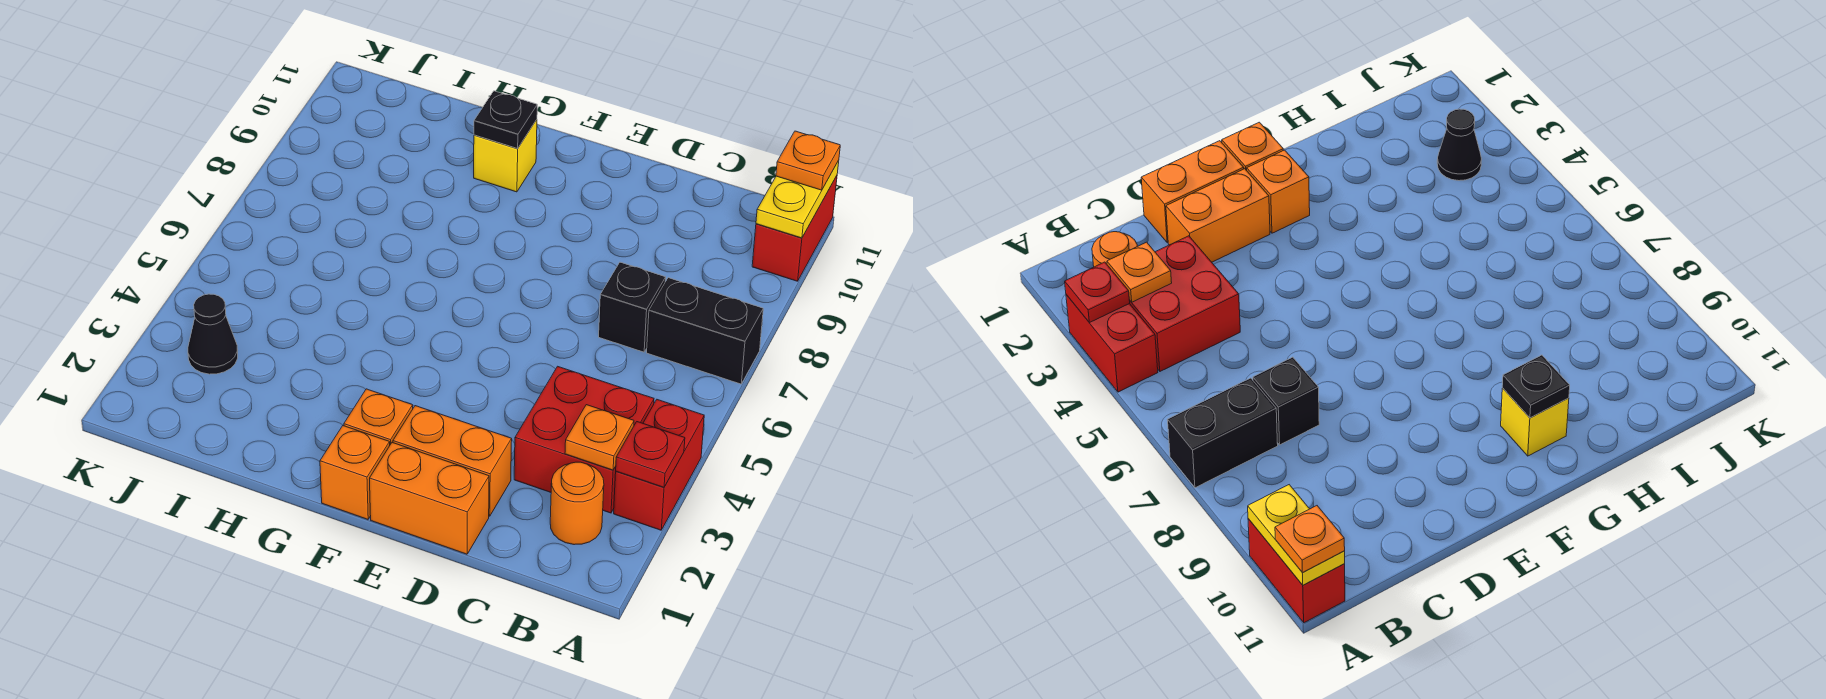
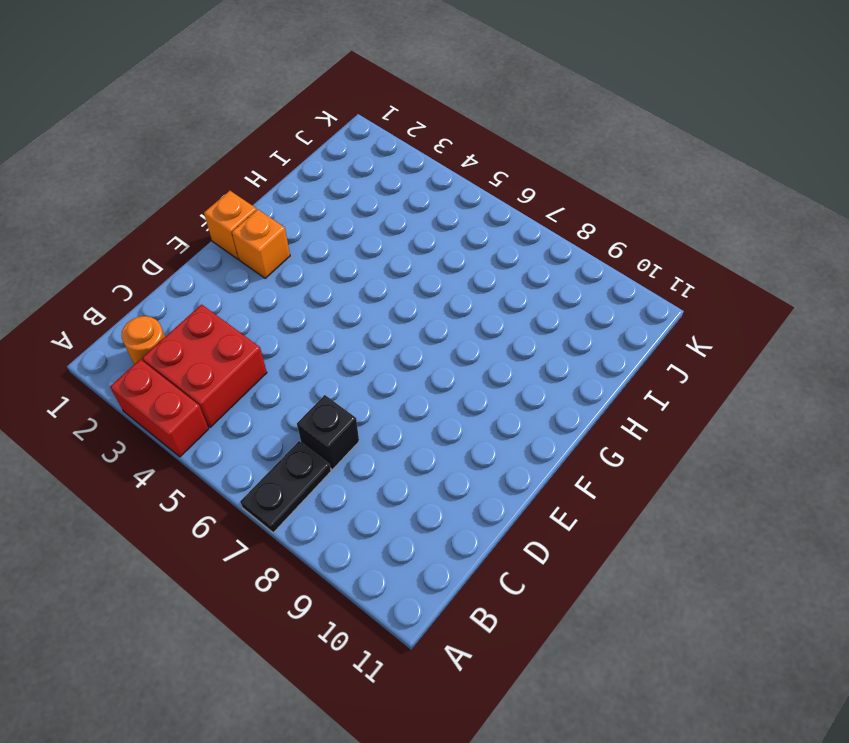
black plate A7:B7 level 1 -> black brick A7:B7 level 1
none -> red brick A10:A11 level 1
none -> orange brick D1:E1 level 1
none -> orange brick D2:E2 level 1

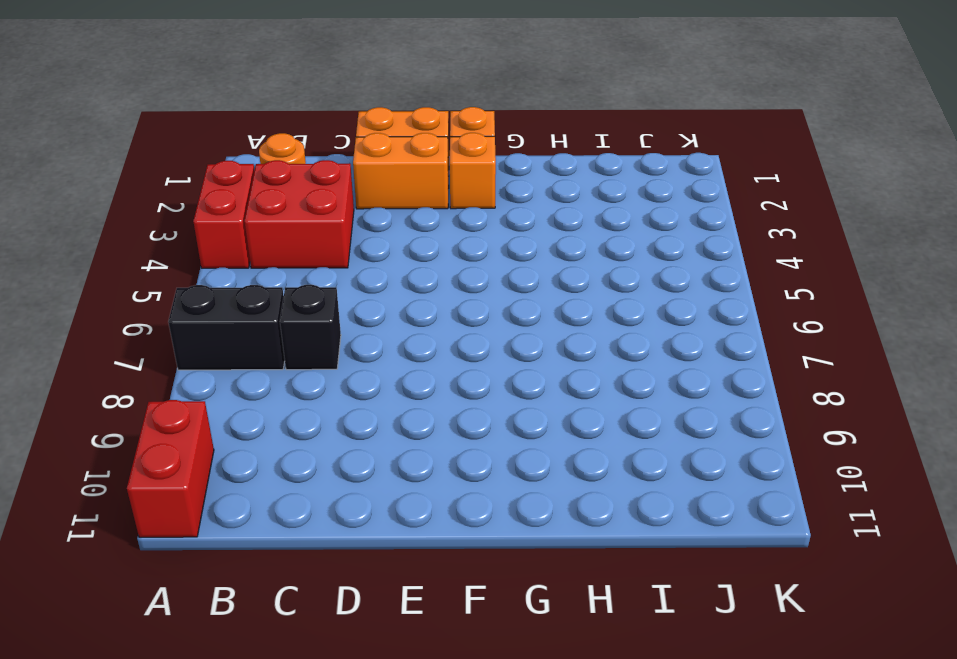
none -> yellow brick G10 level 1
none -> black cone J3 level 1
none -> red plate A3 level 2

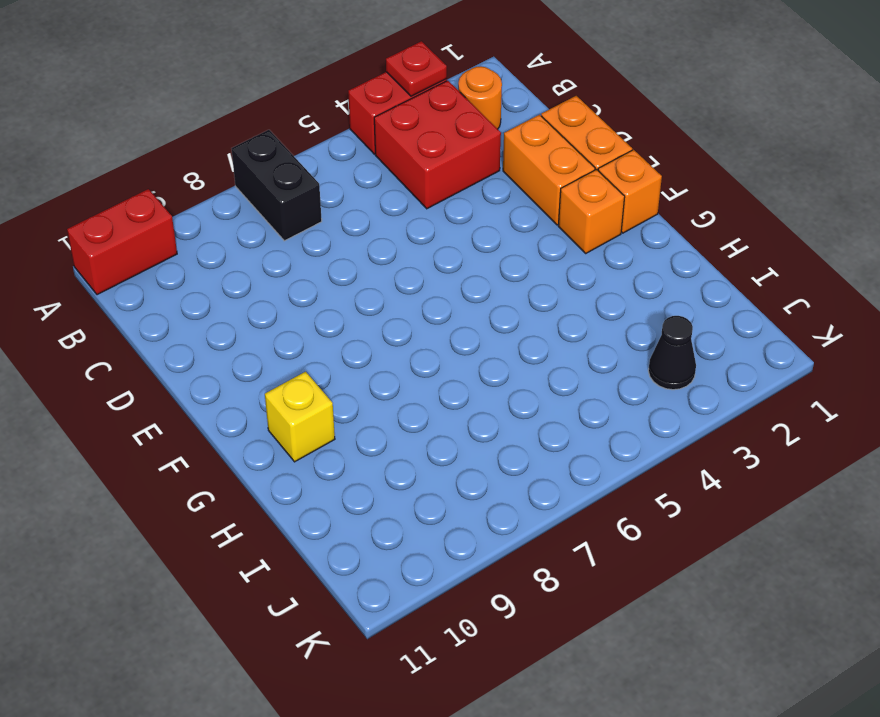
none -> black brick C7 level 1
none -> yellow plate A10:A11 level 2
none -> orange plate B3 level 2

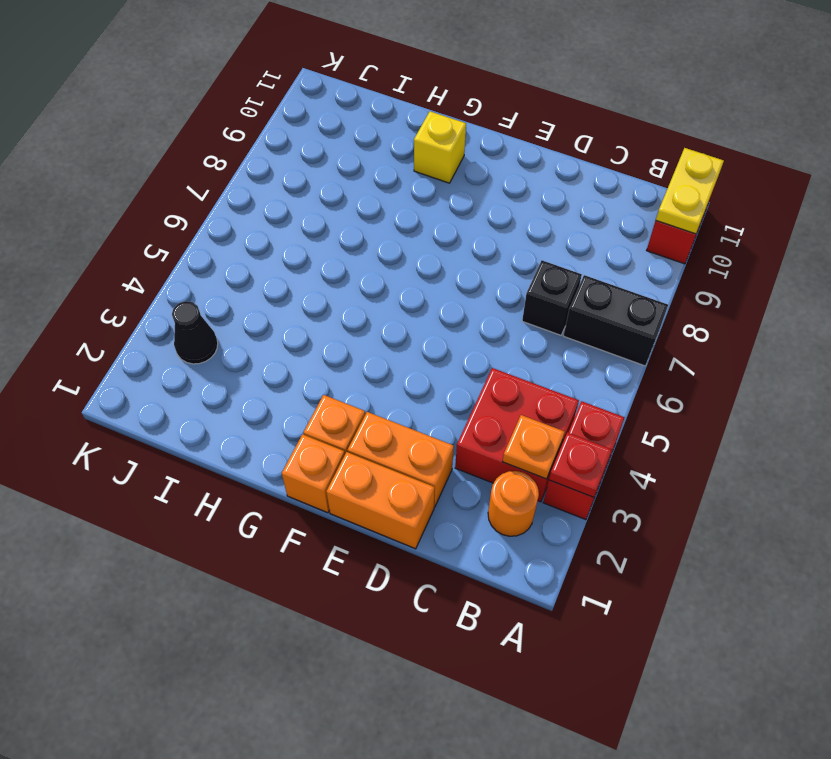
none -> black plate G10 level 2
none -> orange plate A11 level 3

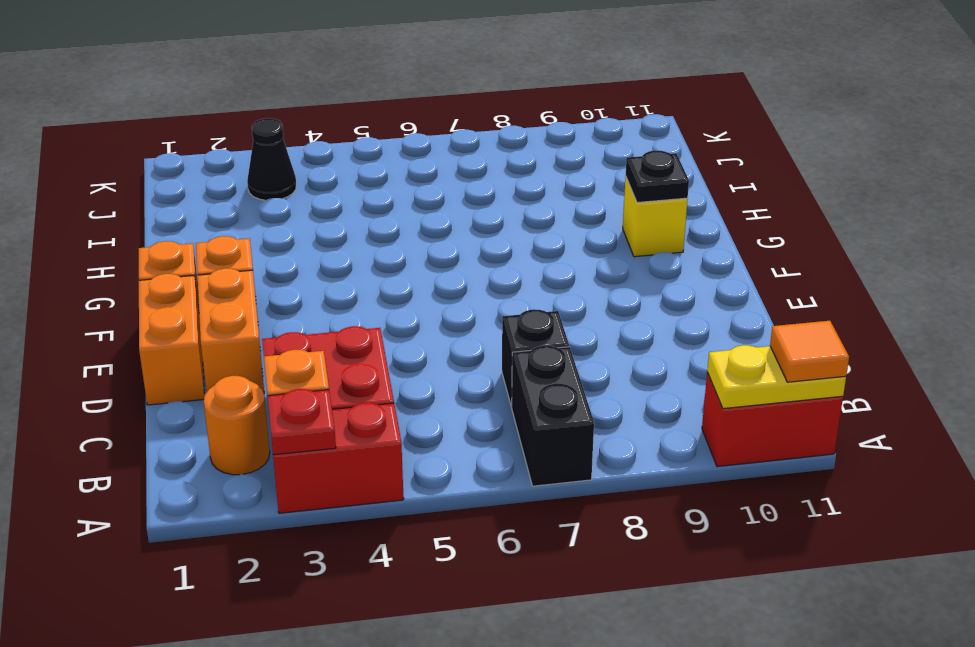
orange tile A11 level 3 -> orange plate A11 level 3

